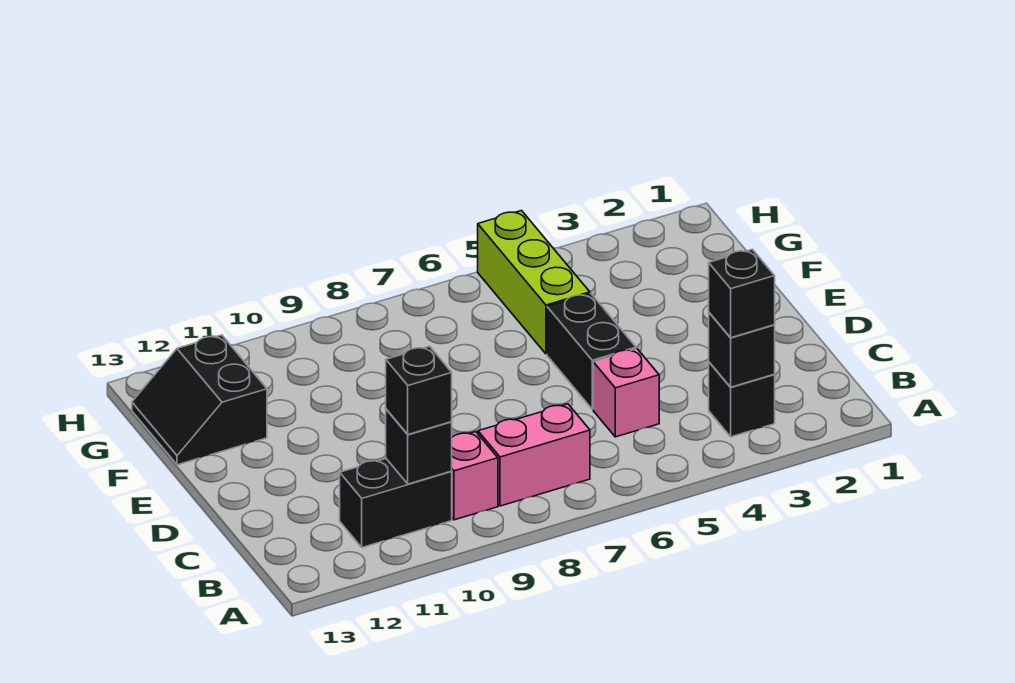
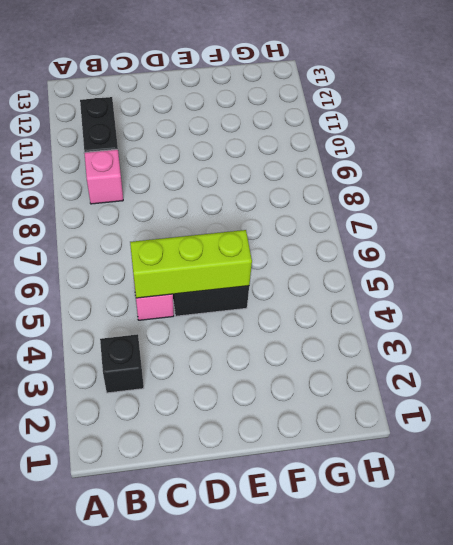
lime brick C5:E5 level 2 -> lime brick F5:H5 level 1
none -> pink brick B7:B8 level 1
none -> black slope F12:G13 level 1 top 12
none -> black brick B3 level 2

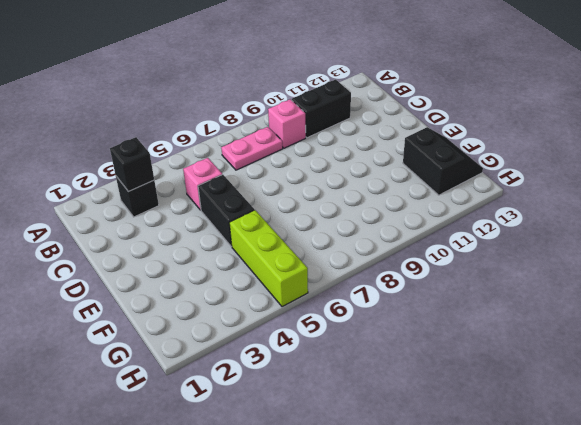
pink plate B7:B8 level 1 -> pink brick B7:B8 level 1
none -> black brick B10 level 2
none -> black brick B3 level 3
none -> black brick B10 level 3

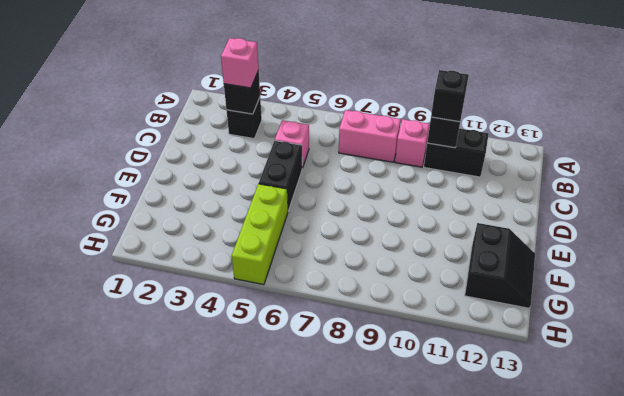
pink brick B3 level 3 -> black brick B3 level 3

